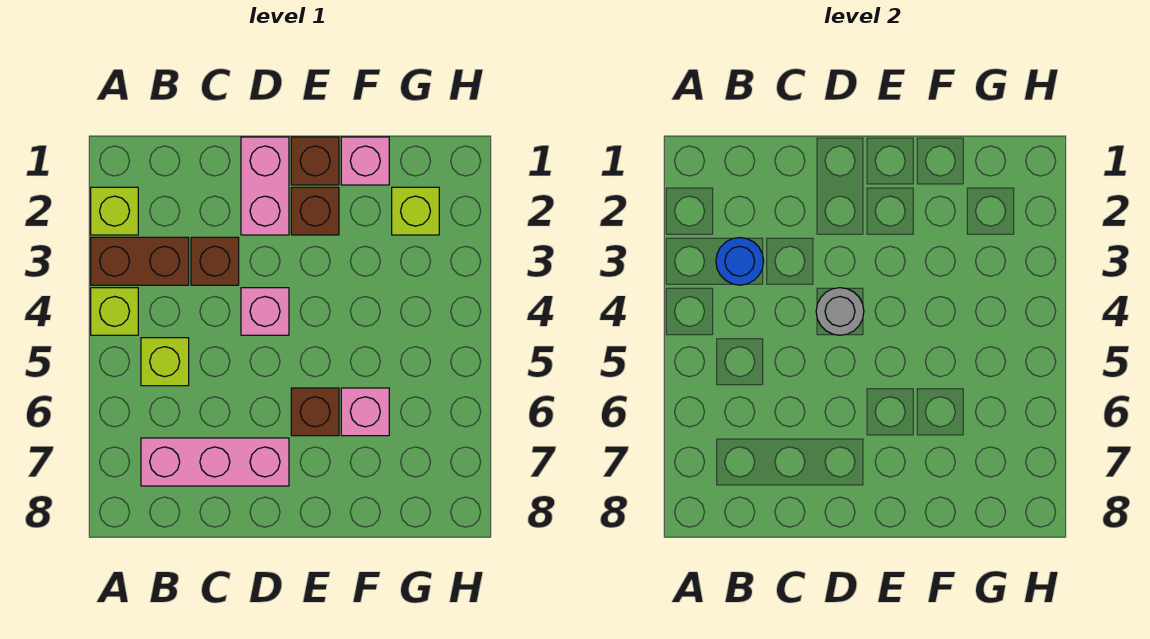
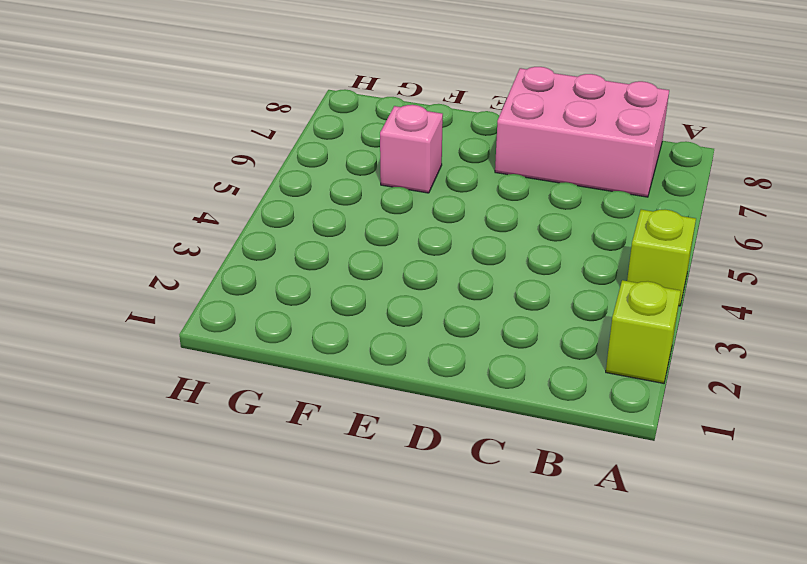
pink brick B7:D8 level 1 -> pink brick B7:D7 level 1
none -> brown brick A3:B3 level 1
none -> lime brick B5 level 1
none -> brown brick C3 level 1

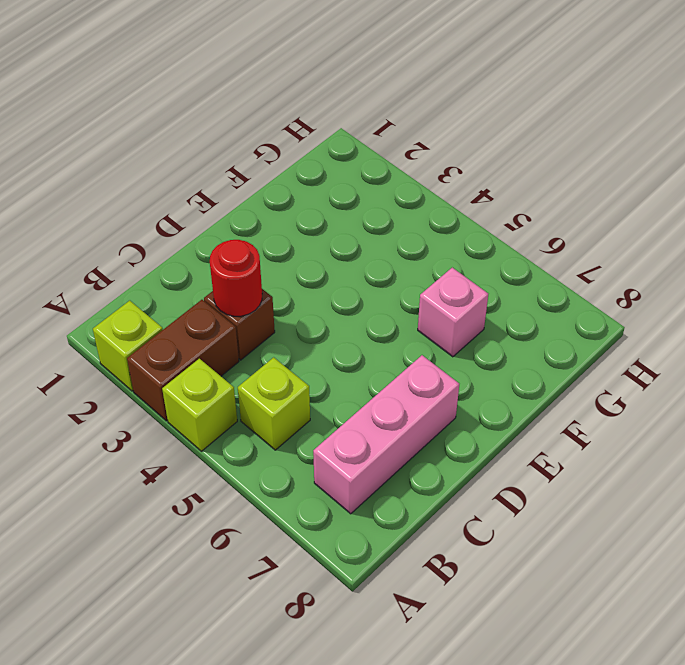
red round brick C3 level 2 -> none
none -> pink brick D1:D2 level 1
none -> pink brick D4 level 1
none -> brown brick E1 level 1

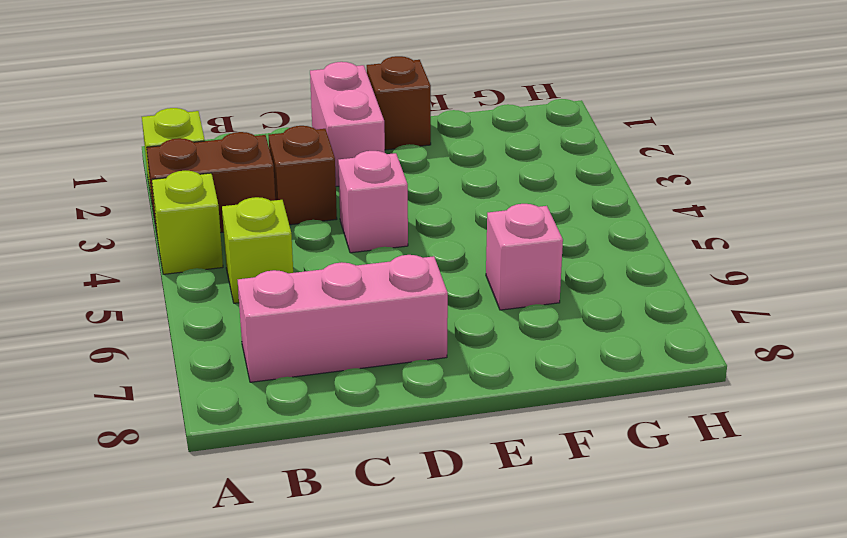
none -> brown brick E2 level 1
none -> brown brick E6 level 1
none -> pink brick F1 level 1

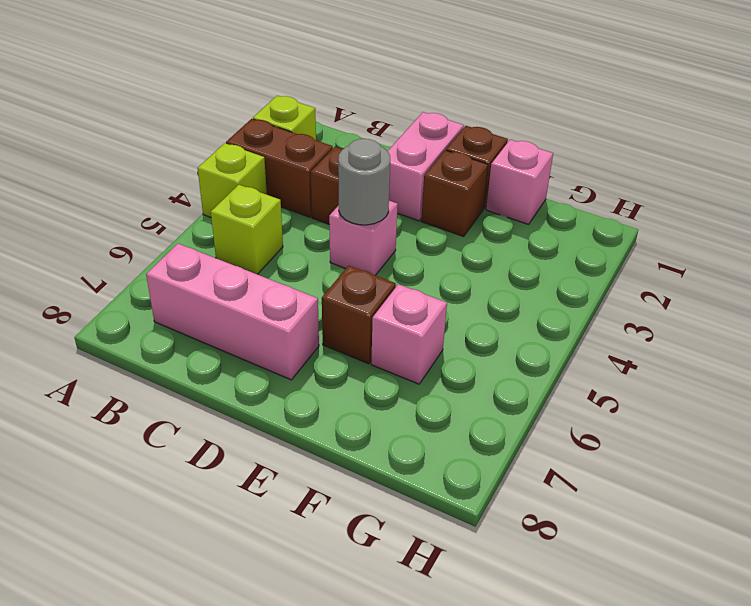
none -> lime brick G2 level 1
none -> blue round brick B3 level 2

